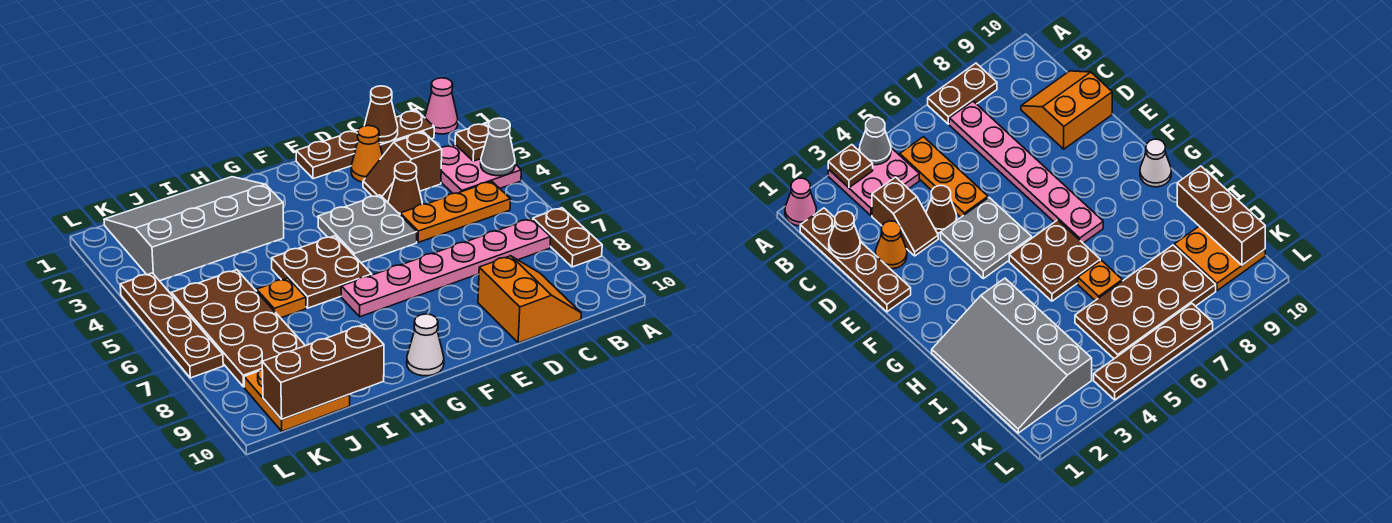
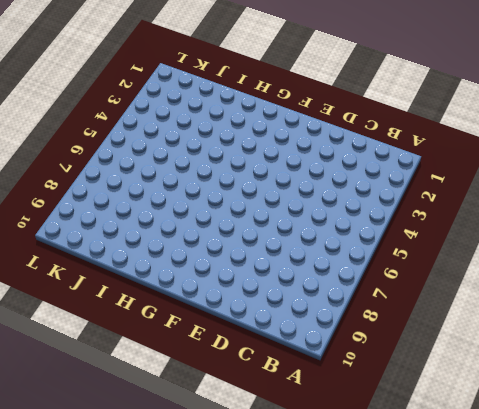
none -> pink cone A1 level 1
none -> pink plate A3:B4 level 1
none -> brown plate A7:A8 level 1

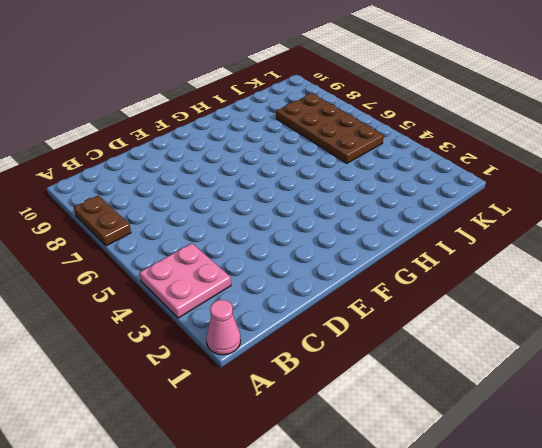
none -> brown plate B1:E1 level 1
none -> orange plate B5:D5 level 1
none -> pink plate B7:G7 level 1

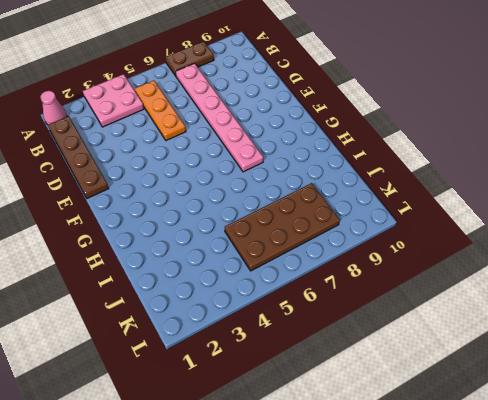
none -> brown slope C3:D3 level 1 top C
none -> orange slope C9:D10 level 1 top D
none -> orange cone D2 level 1

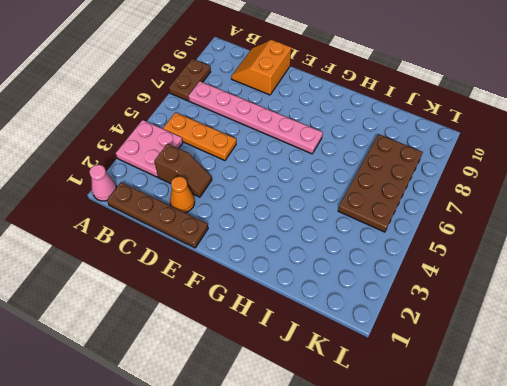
none -> brown cone D4 level 1
none -> grey plate E4:F5 level 1
none -> brown plate G5:H6 level 1

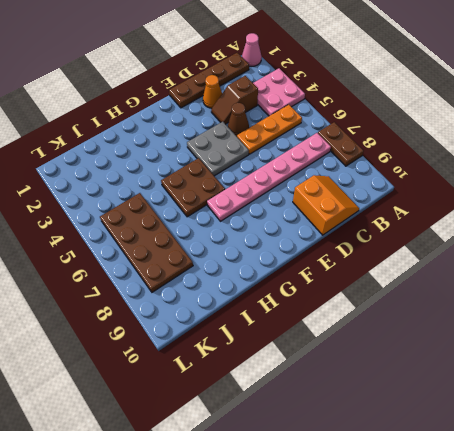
none -> white cone G10 level 1
none -> grey slope H1:K3 level 1 top 3
none -> orange plate I6 level 1

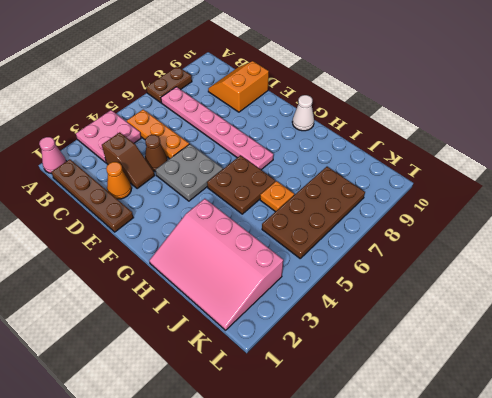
pink slope H1:K3 level 1 top 3 -> grey slope H1:K3 level 1 top 3
none -> orange plate J9:K10 level 1
none -> brown plate L4:L7 level 1
none -> brown plate A3 level 2

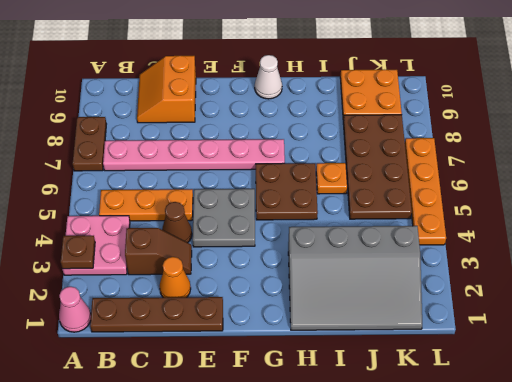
orange plate L4:L7 level 1 -> brown plate L4:L7 level 1
none -> grey cone A4 level 2
none -> brown cone C1 level 2
none -> brown brick I10:K10 level 2

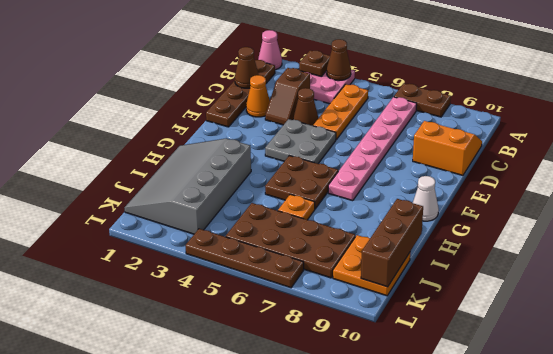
brown cone A4 level 2 -> grey cone A4 level 2

